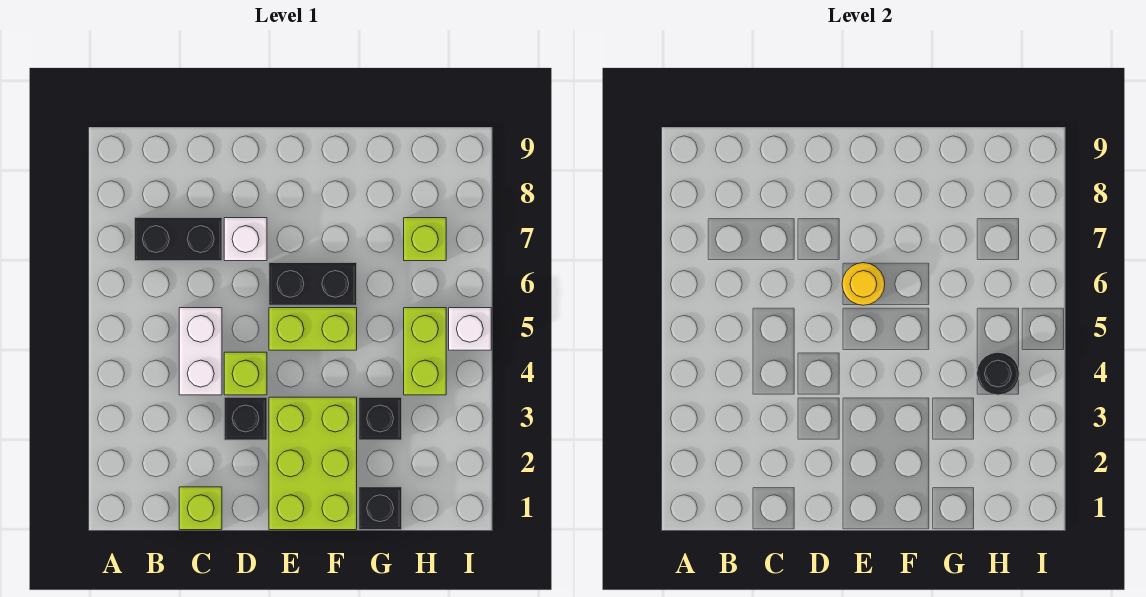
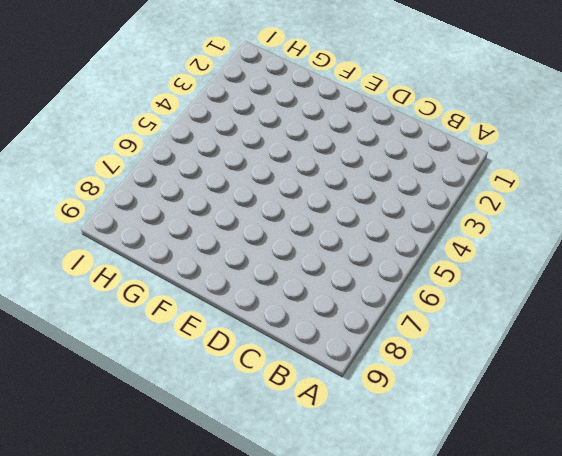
none -> black brick B7:C7 level 1
none -> lime brick C1 level 1
none -> white brick C4:C5 level 1

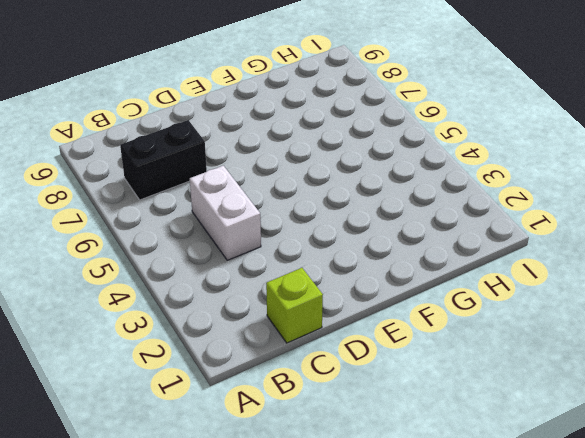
none -> black brick D3 level 1
none -> lime brick D4 level 1
none -> white brick D7 level 1

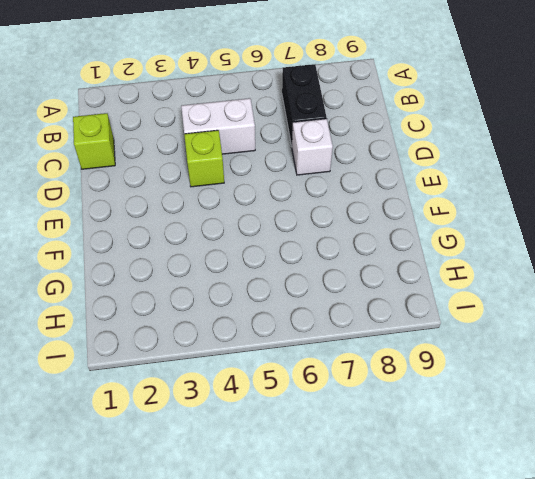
none -> black brick D3 level 1
none -> lime brick E1:F3 level 1
none -> lime brick E5:F5 level 1

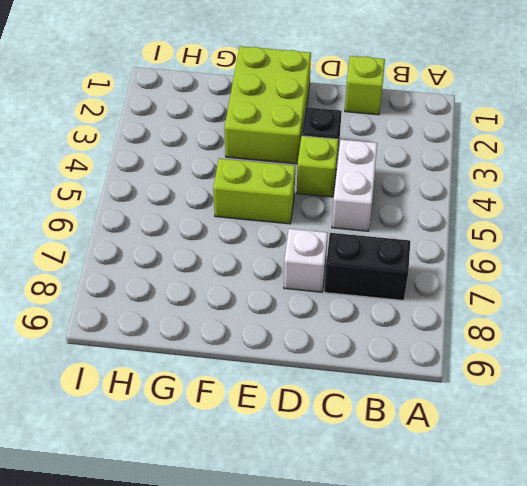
none -> black brick E6:F6 level 1
none -> black brick G1 level 1
none -> black brick G3 level 1

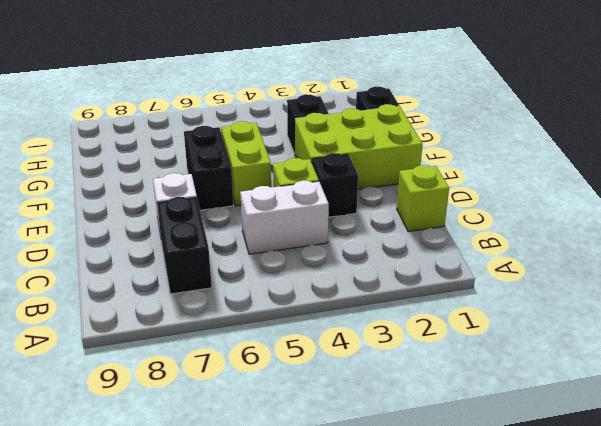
none -> lime brick H4:H5 level 1
none -> lime brick H7 level 1
none -> white brick I5 level 1

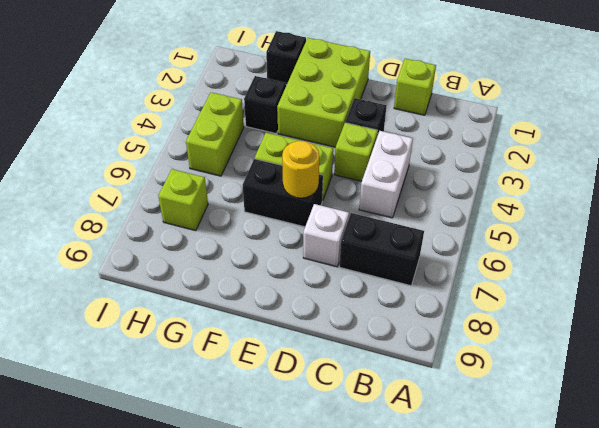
none -> white brick I5 level 1
none -> black round brick H4 level 2

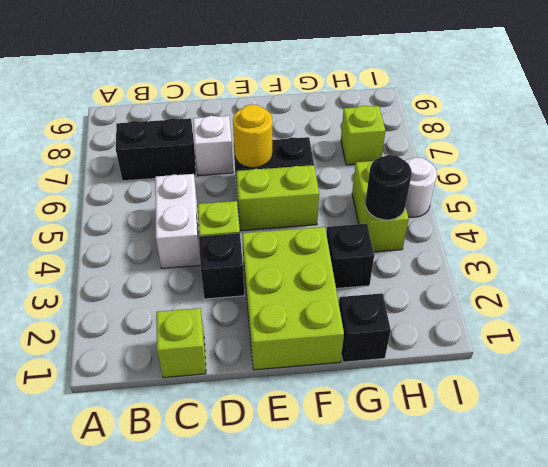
white round brick I5 level 1 -> white brick I5 level 1

